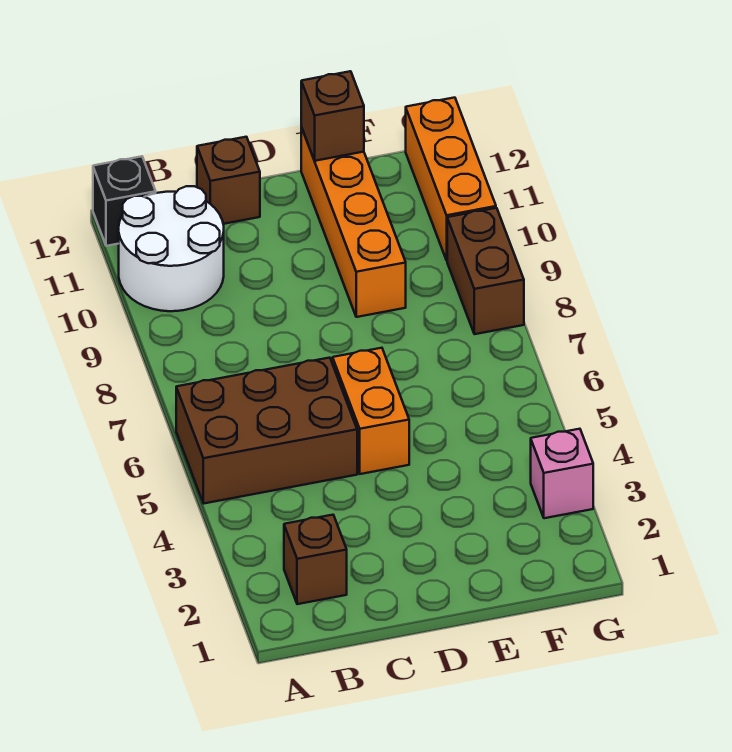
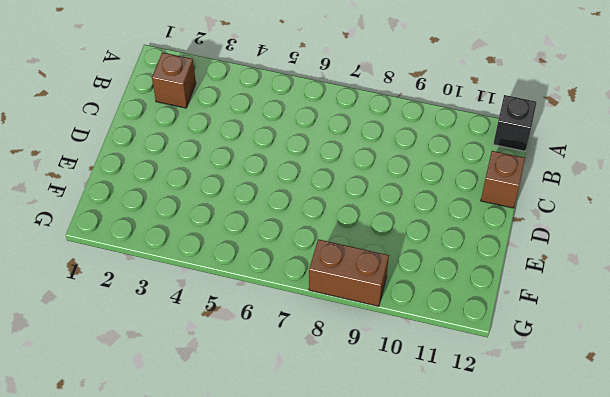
none -> brown brick A5:C6 level 1
none -> white round brick A10:B11 level 1

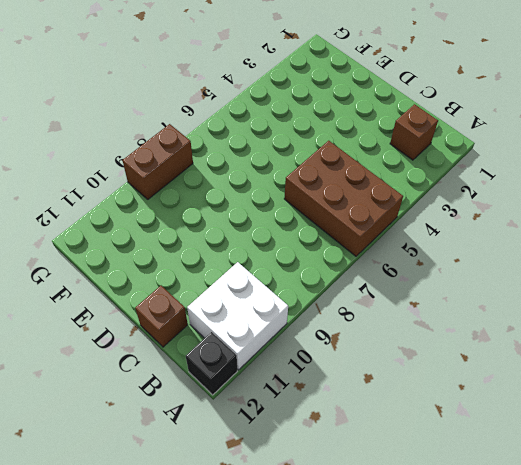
white brick A10:B11 level 1 -> white round brick A10:B11 level 1
none -> orange brick D5:D6 level 1
none -> orange brick E9:E12 level 1

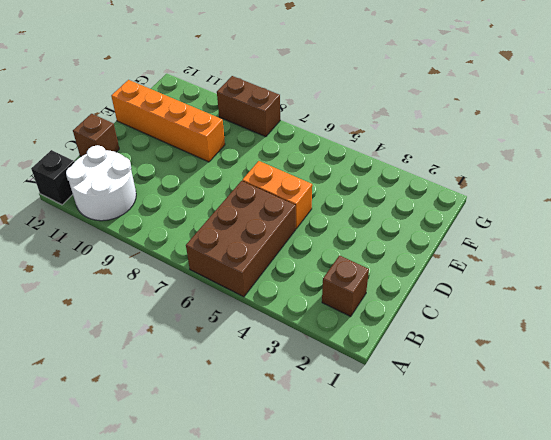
none -> pink brick G3 level 1
none -> orange brick G10:G12 level 1

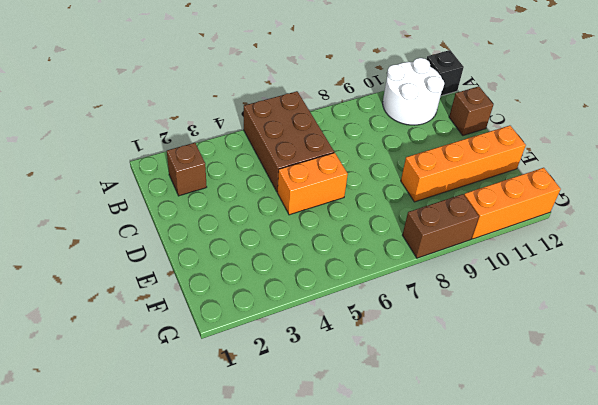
none -> pink brick G3 level 1
none -> brown brick E12 level 2

